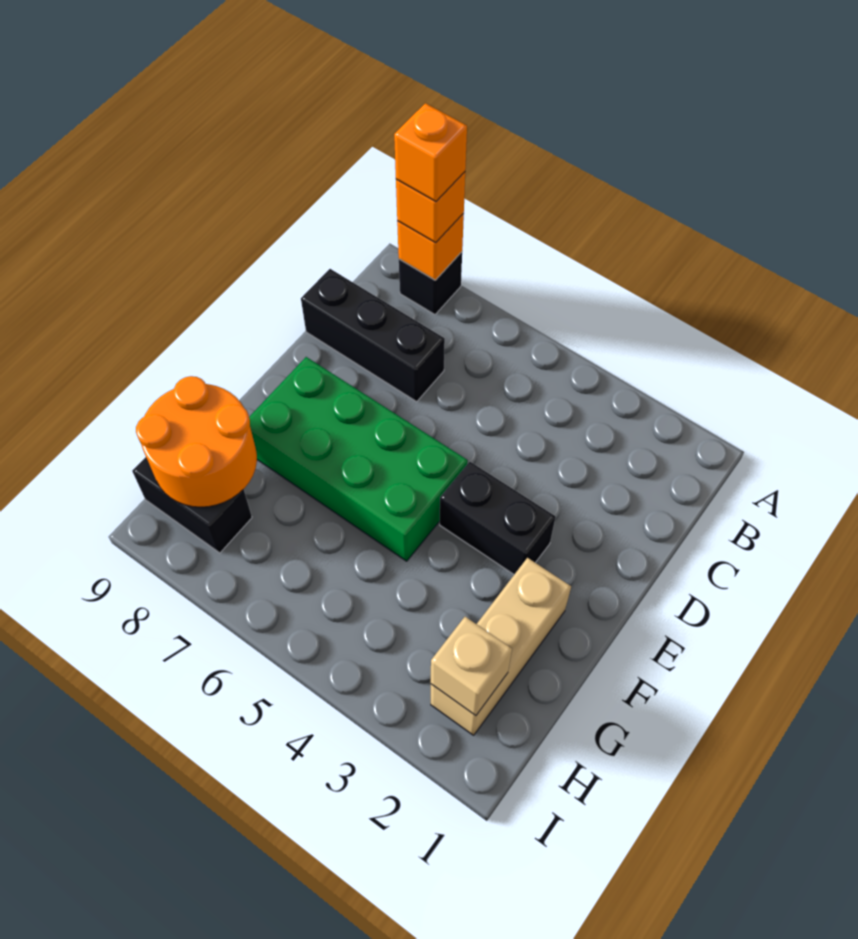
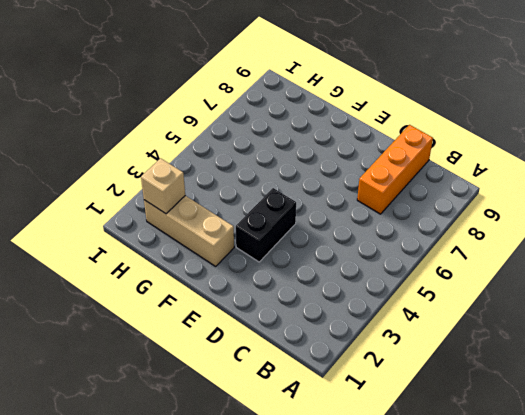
orange brick C7:C9 level 1 -> black brick C7:C9 level 1
none -> black brick A8 level 1
none -> green brick E5:F8 level 1

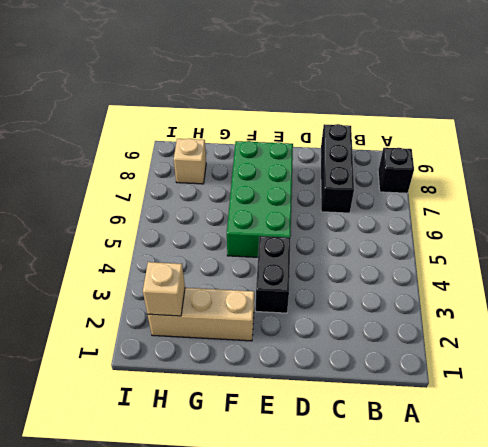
tan brick H8 level 1 -> black brick H8:H9 level 1
none -> orange brick A8 level 2
none -> orange round brick G8:H9 level 2

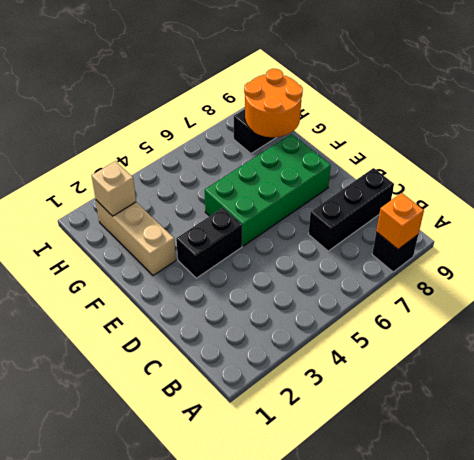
none -> orange brick A8 level 3
none -> orange brick A8 level 4

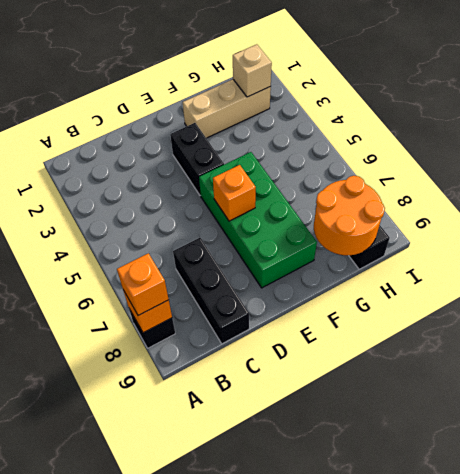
orange brick E6 level 2 -> orange brick A8 level 4

